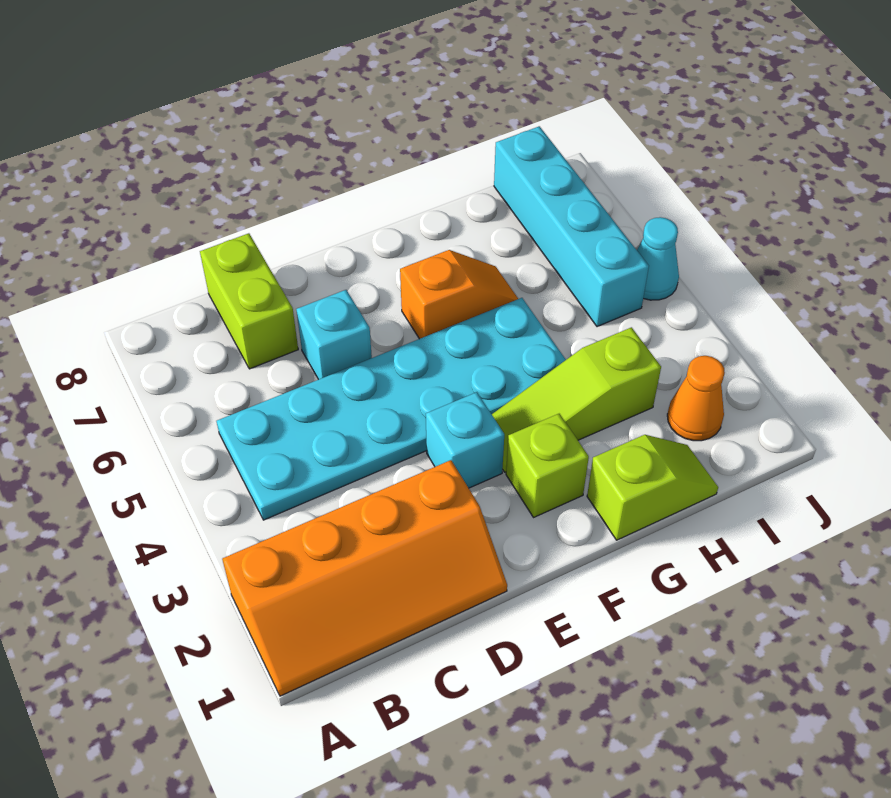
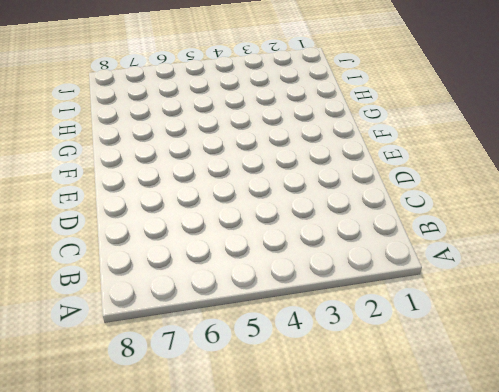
none -> orange slope A1:D2 level 1 top 2
none -> cyan plate B4:G5 level 1
none -> lime brick C7:C8 level 1

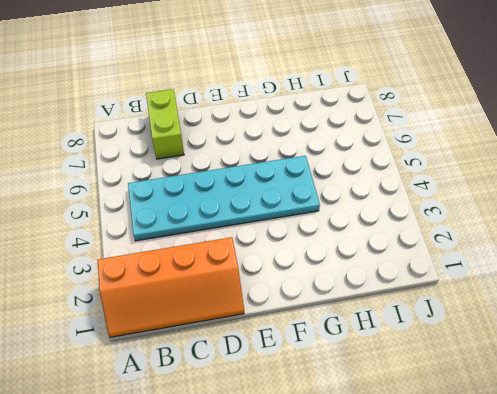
none -> cyan brick D6 level 1
none -> cyan brick E3 level 1
none -> lime brick F2 level 1

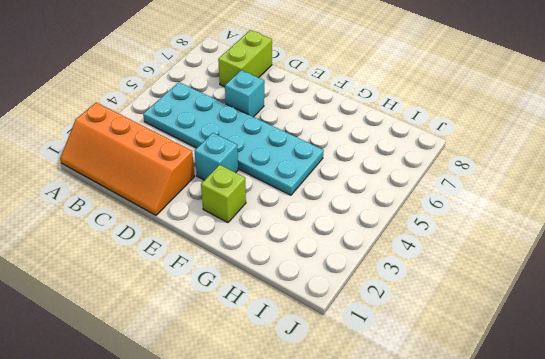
none -> lime slope F3:H3 level 1 top H
none -> orange slope F6:G6 level 1 top F
none -> lime slope G1:H1 level 1 top G

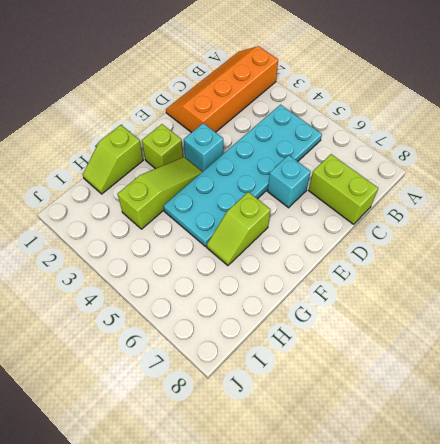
lime slope F6:G6 level 1 top F -> orange slope F6:G6 level 1 top F
none -> orange cone I2 level 1
none -> cyan brick I5:I8 level 1
none -> cyan cone J5 level 1

